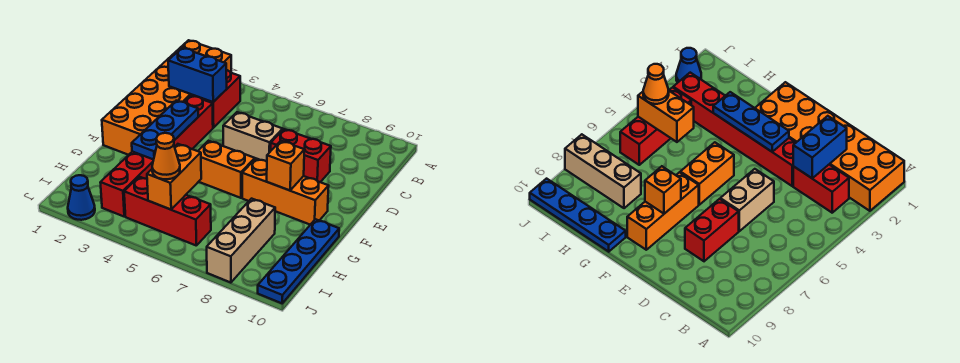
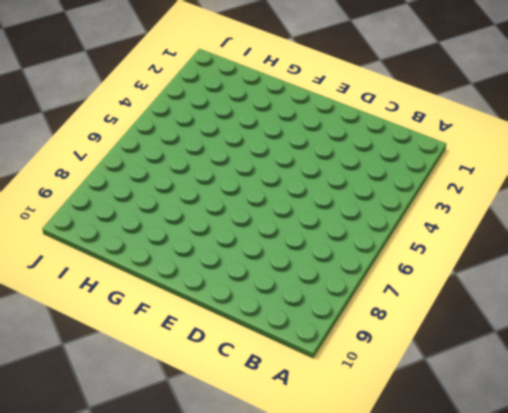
none -> orange brick A1:F2 level 1
none -> red brick B3:C3 level 1
none -> red brick D3:I3 level 1

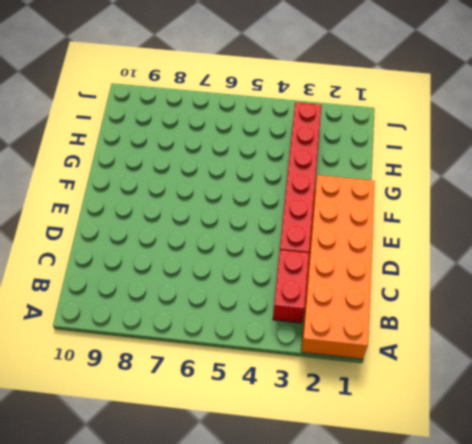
none -> tan brick D5:D6 level 1
none -> red brick D7:D8 level 1
none -> orange brick F5:F6 level 1

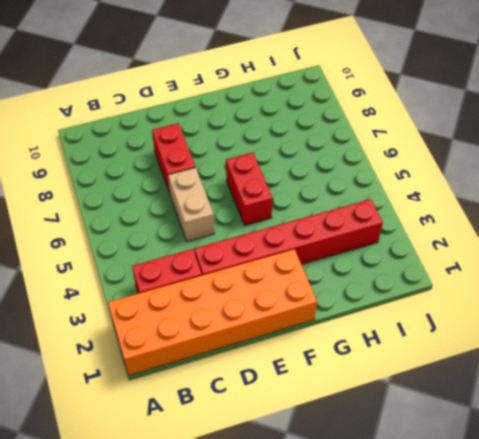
red brick F5:F6 level 1 -> orange brick F5:F6 level 1
none -> orange brick F7:F9 level 1
none -> blue plate G10:J10 level 1
none -> tan brick H8:J8 level 1

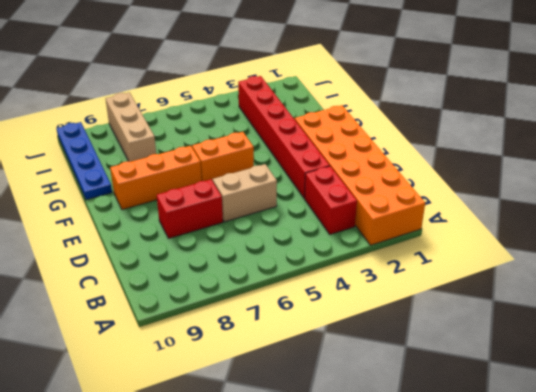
none -> red brick I4:I6 level 1
none -> blue cone J2 level 1
none -> blue brick C2:C3 level 2

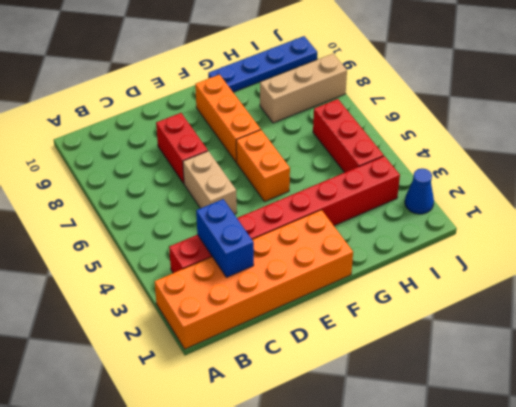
none -> blue plate E3:G3 level 2
none -> orange brick F8 level 2
none -> orange brick H5:I5 level 2

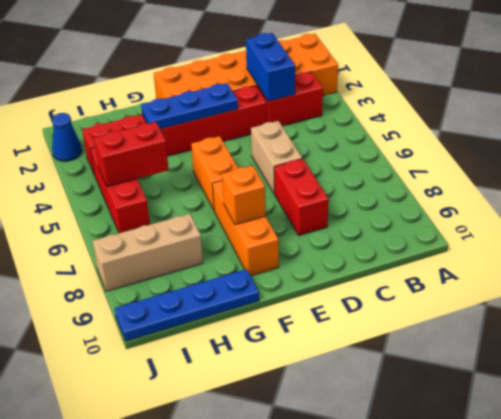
red brick H5:I5 level 2 -> orange brick H5:I5 level 2
none -> orange cone I5 level 3

